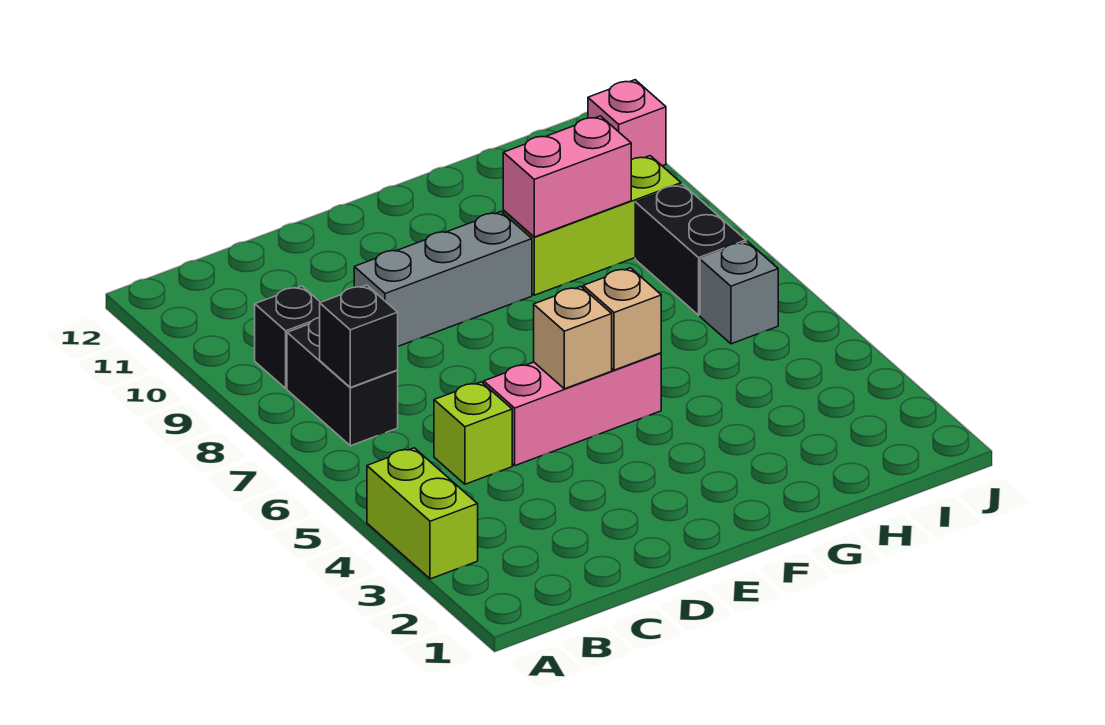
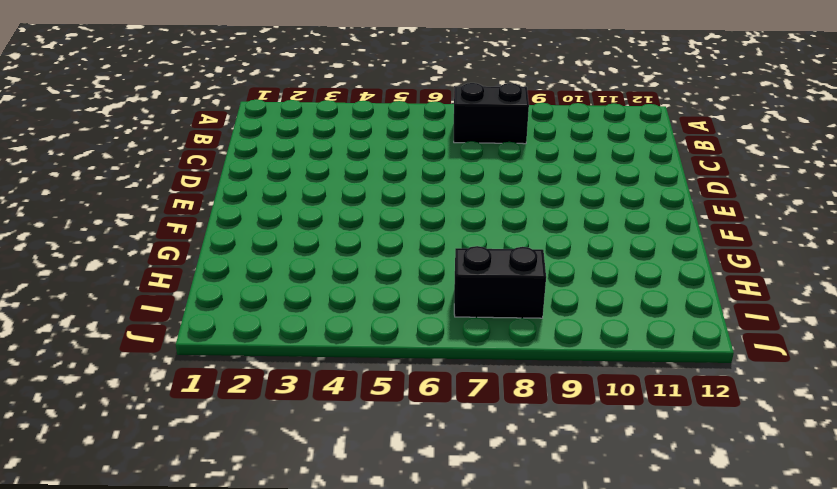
none -> lime brick A3:A4 level 1
none -> black brick B9 level 1
none -> lime brick C5 level 1

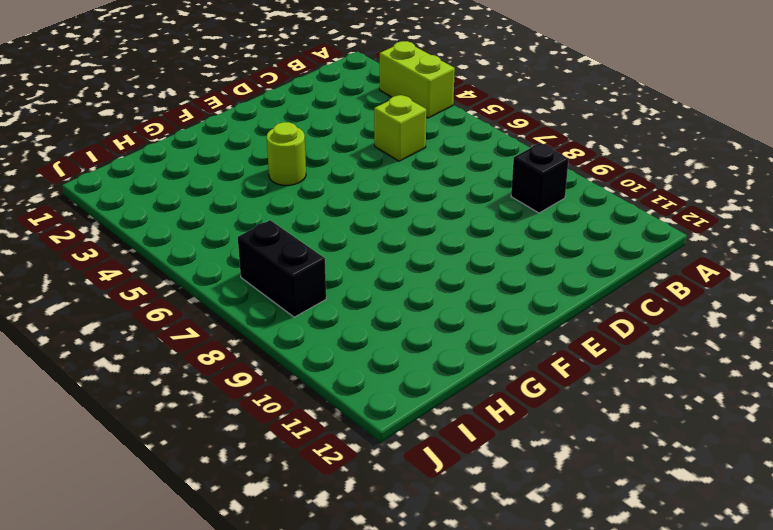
lime round brick F4 level 1 -> none
none -> black brick B7:B8 level 1
none -> pink brick D5:F5 level 1
none -> grey brick D9:F9 level 1

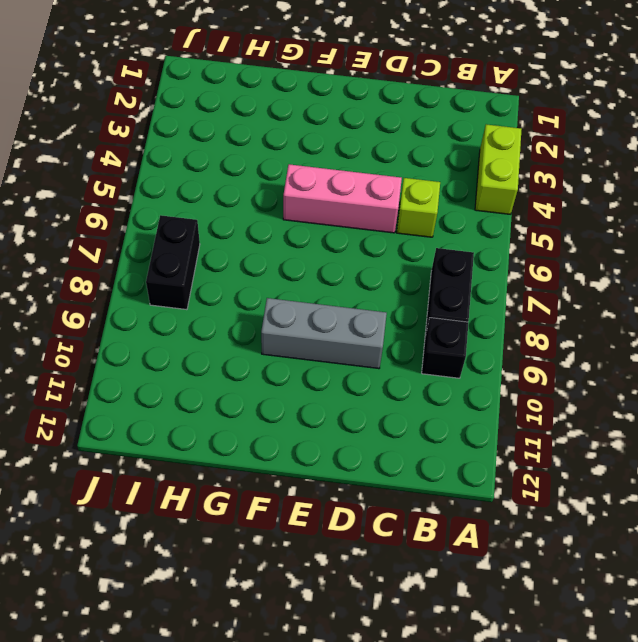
none -> lime brick G9:I9 level 1
none -> grey brick I6 level 1
none -> pink brick J11 level 1

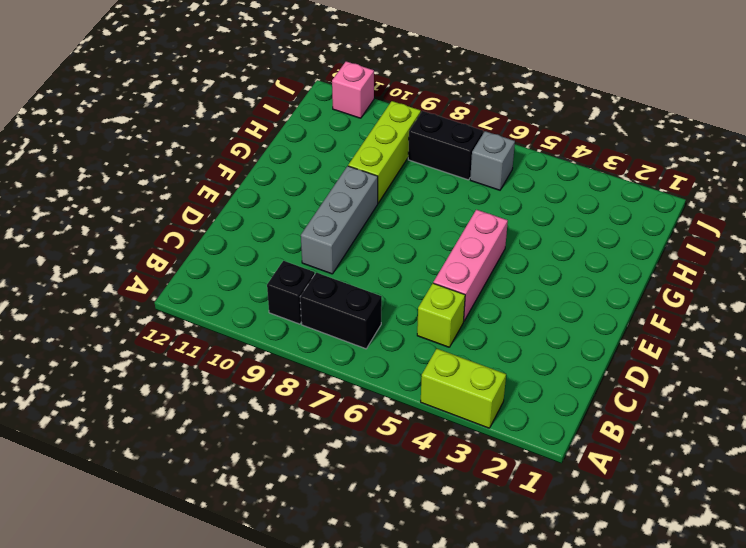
none -> black brick B7 level 2
none -> tan brick E5 level 2
none -> tan brick F5 level 2

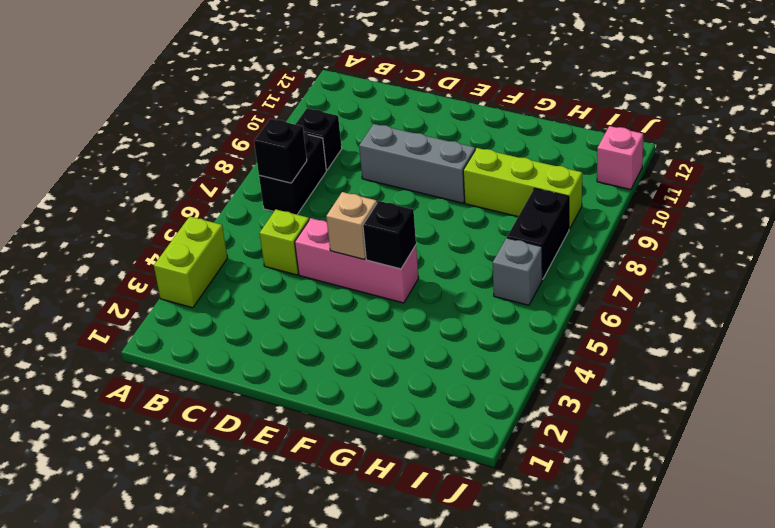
black brick F5 level 2 -> tan brick F5 level 2
none -> pink brick G9:H9 level 2

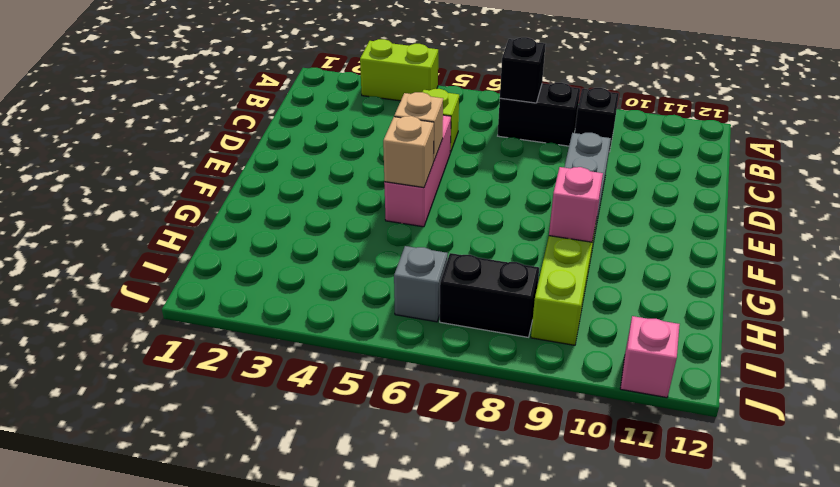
pink brick G9 level 2 -> pink brick G9:H9 level 2

